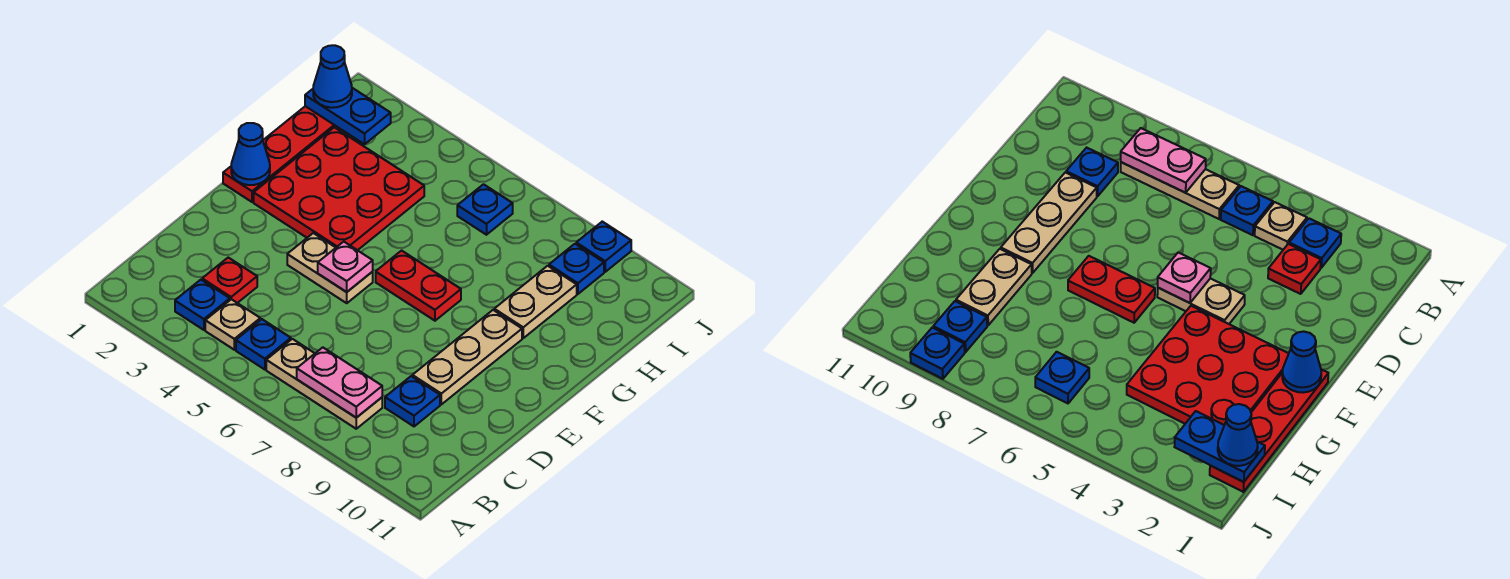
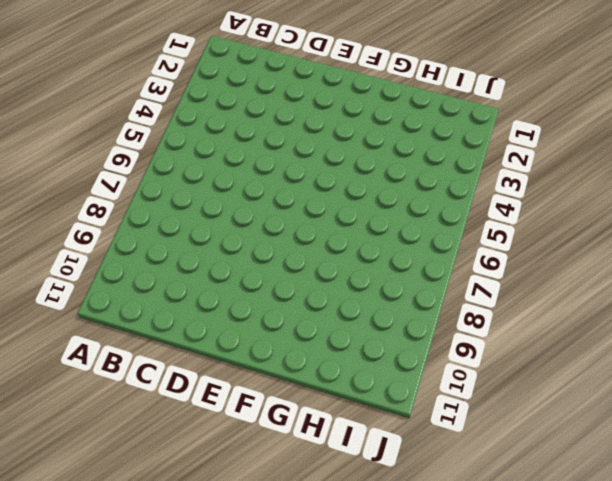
none -> blue plate B3 level 1
none -> tan plate B4 level 1
none -> blue plate B5 level 1

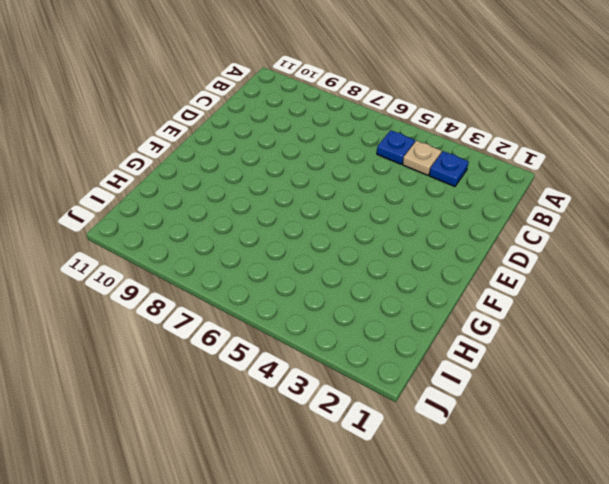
none -> tan plate B6:B8 level 1
none -> red plate C3 level 1
none -> blue plate C9 level 1

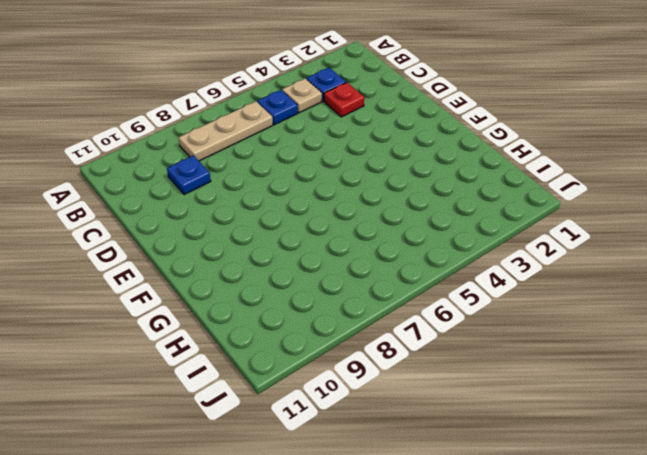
none -> tan plate D9:F9 level 1
none -> tan plate E4:E5 level 1
none -> red plate F1:I1 level 1

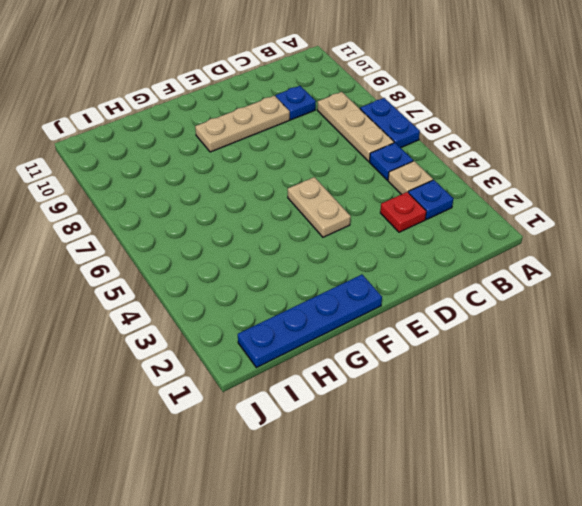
blue plate A6:A7 level 1 -> blue plate I1:I2 level 2
blue plate F1:I1 level 1 -> red plate F1:I1 level 1
none -> red plate F2:H4 level 1
none -> red plate F6:F7 level 1
none -> tan plate G9:H9 level 1

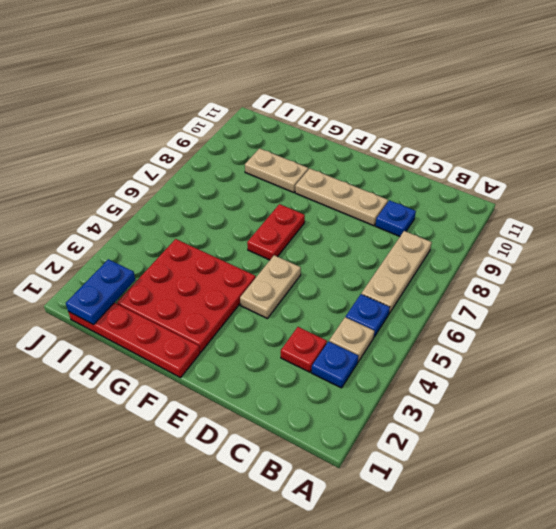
none -> blue plate I6 level 1
none -> blue plate I9 level 1
none -> blue plate J9 level 1

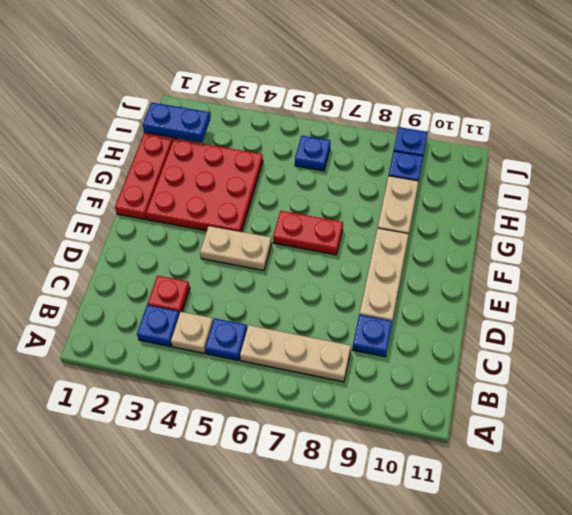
none -> pink plate B7:B8 level 2
none -> pink plate E5 level 2
none -> blue cone F1 level 2

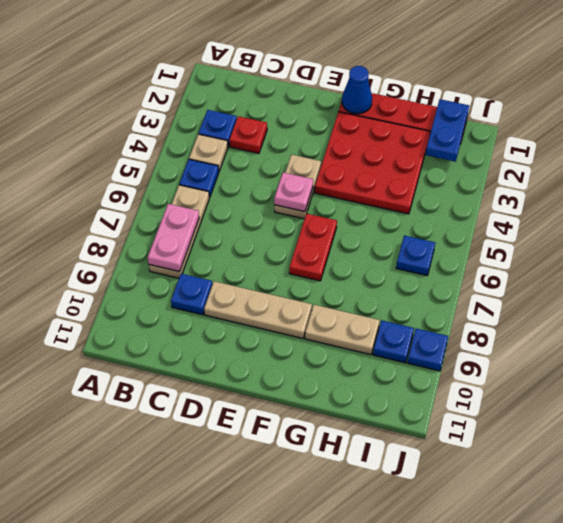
none -> blue cone I1 level 3

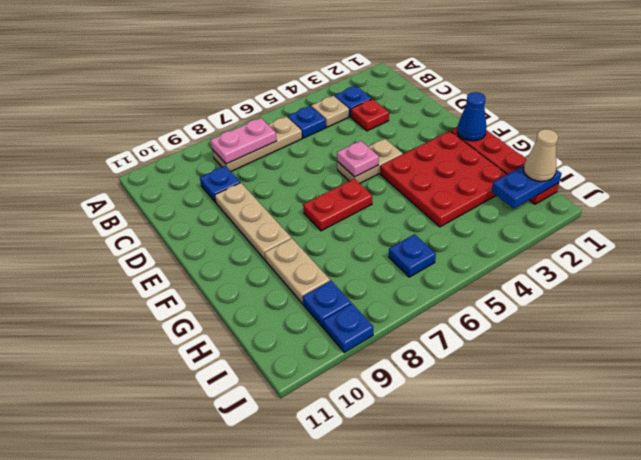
tan cone I1 level 3 -> blue cone I1 level 3

